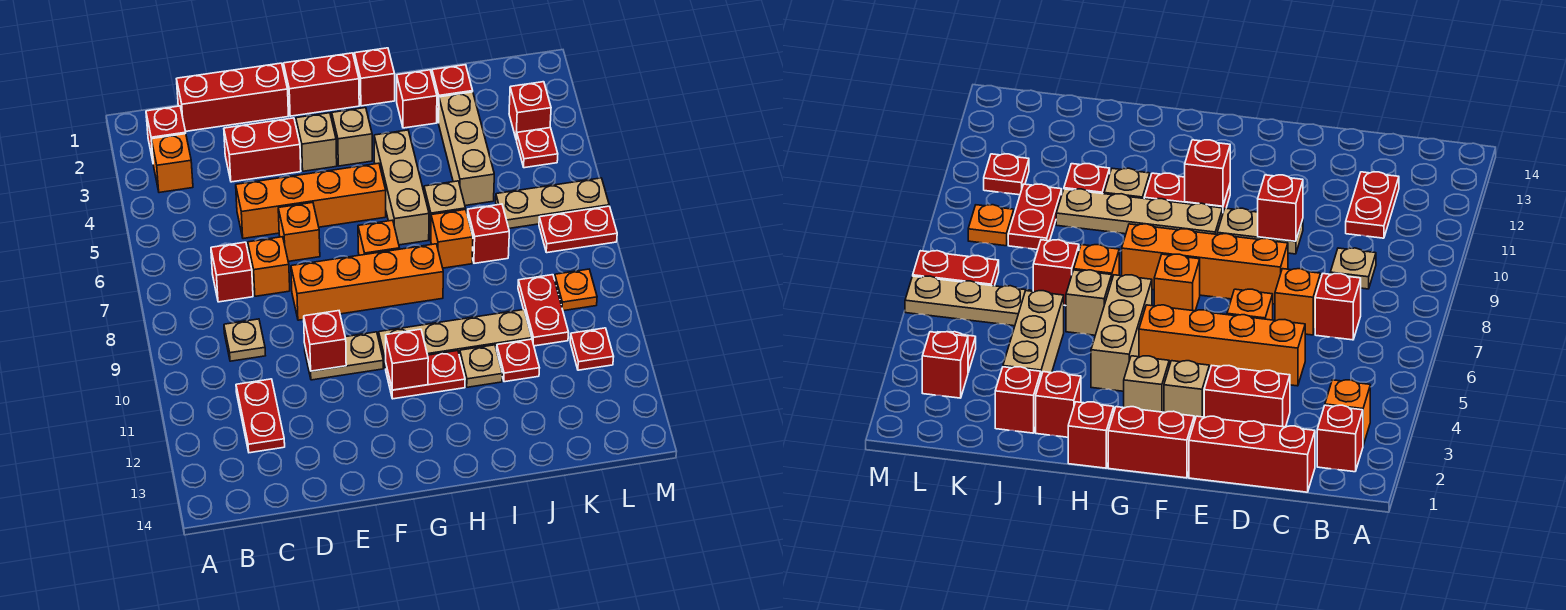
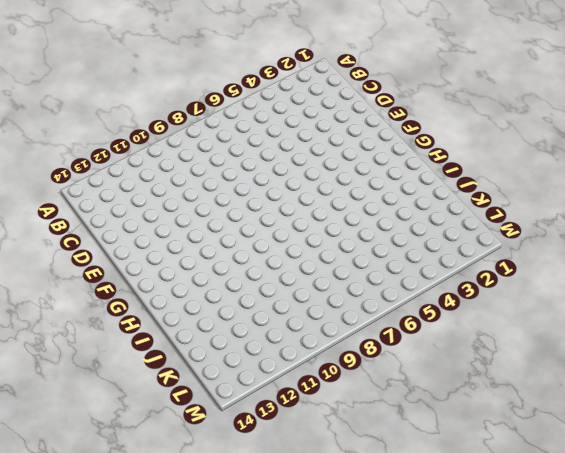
none -> red brick B2 level 1
none -> orange brick B3 level 1
none -> red brick C1:E1 level 1
none -> red brick C7 level 1

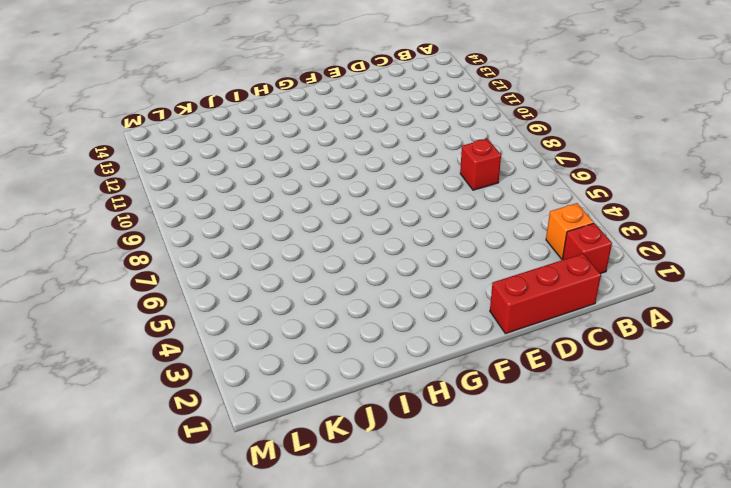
none -> tan plate C9 level 1
none -> red plate C11:C12 level 1
none -> red brick D3:E3 level 1
none -> orange brick D5:G5 level 1

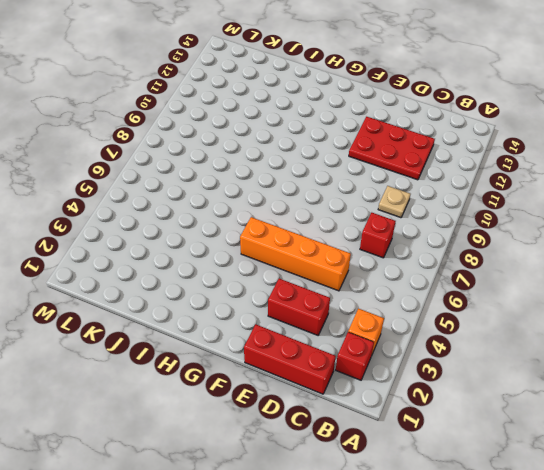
red plate C11:E12 level 1 -> red plate C11:C12 level 1
none -> orange brick D7 level 1
none -> orange brick E6 level 1
none -> orange brick E8:H8 level 1
none -> tan plate E10:F10 level 1

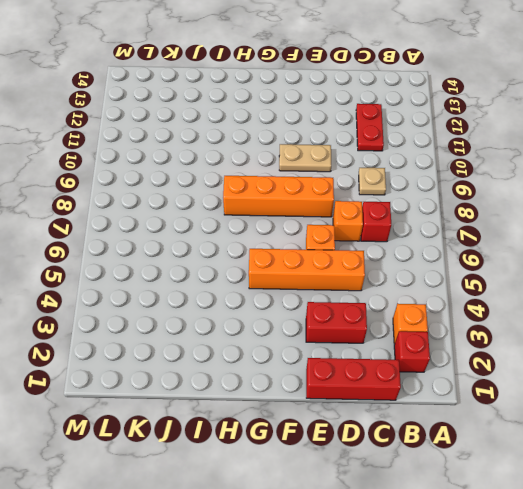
none -> red brick F1:G1 level 1
none -> tan brick F3 level 1
none -> tan brick G3 level 1
none -> orange brick G7 level 1

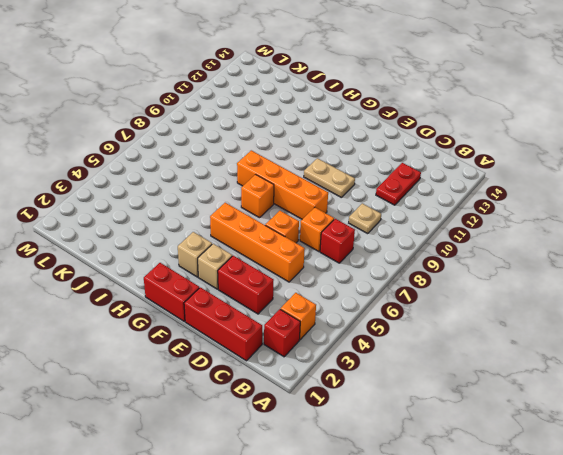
none -> tan plate G10:J10 level 1
none -> red plate G11:H11 level 1
none -> red brick H1 level 1
none -> tan brick H4:H6 level 1

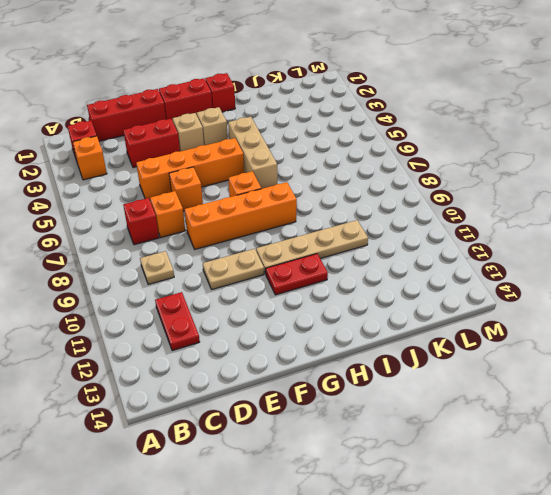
none -> red brick I2 level 1
none -> tan brick I6 level 1
none -> orange brick I7 level 1
none -> tan plate I11 level 1

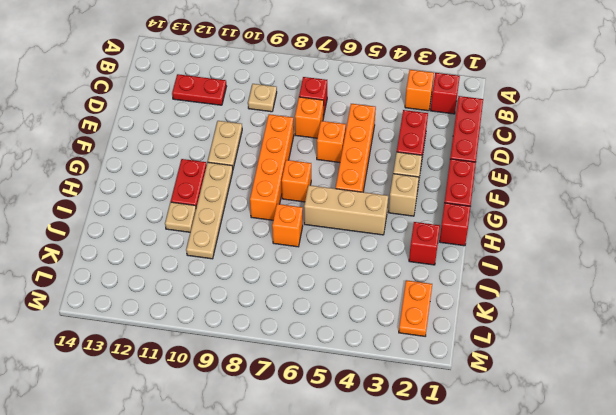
orange plate K2:L2 level 1 -> none
none -> tan brick I6 level 1
none -> red brick J2 level 1
none -> tan brick J3:J5 level 1
none -> red brick J7 level 1

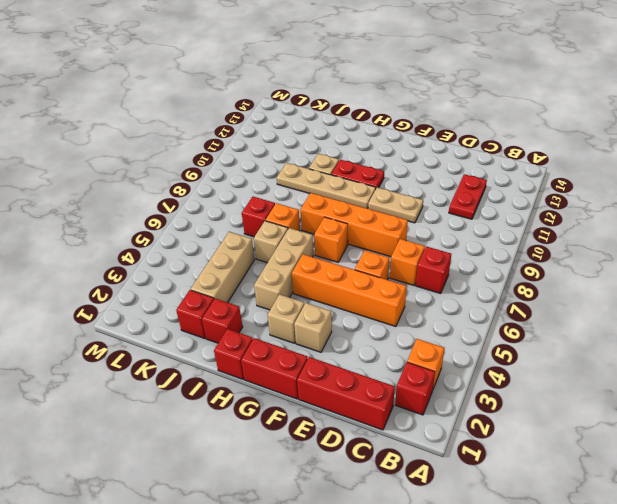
none -> tan plate C9 level 1
none -> red brick D3:E3 level 1
none -> red plate J11 level 1
none -> tan plate K6:M6 level 1

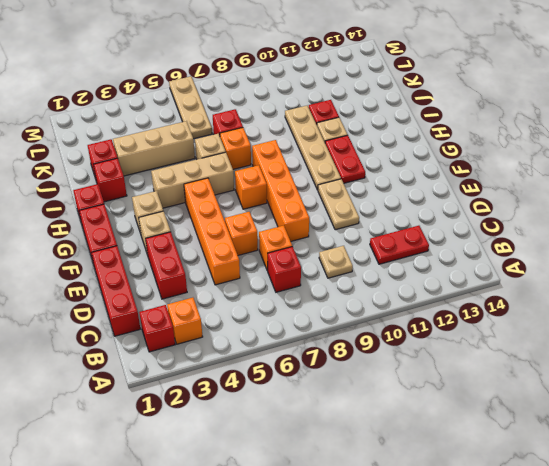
none -> red plate K9:K10 level 1
none -> red brick L3 level 1
none -> red plate L4 level 1
none -> red plate L7:M7 level 1

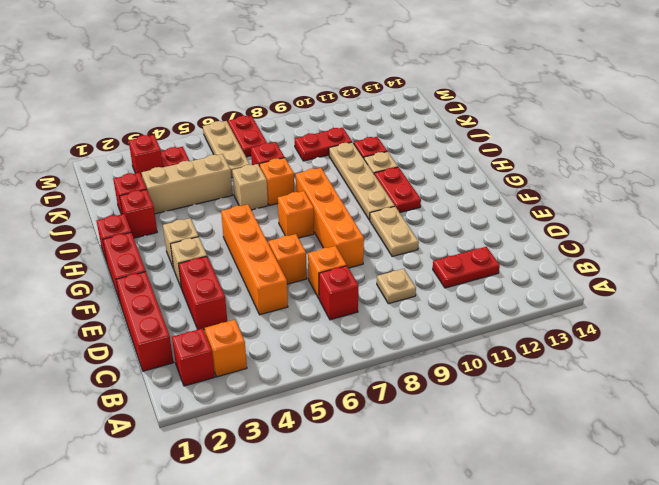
none -> tan brick H4:H6 level 1
none -> orange plate L9 level 1
none -> red plate L11 level 1
none -> red brick E10 level 2

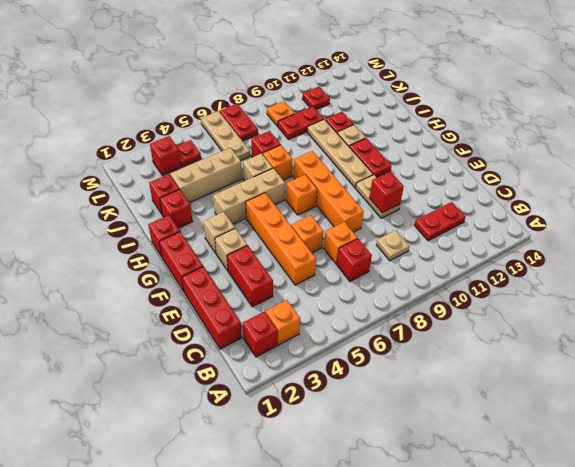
none -> red brick G11 level 2

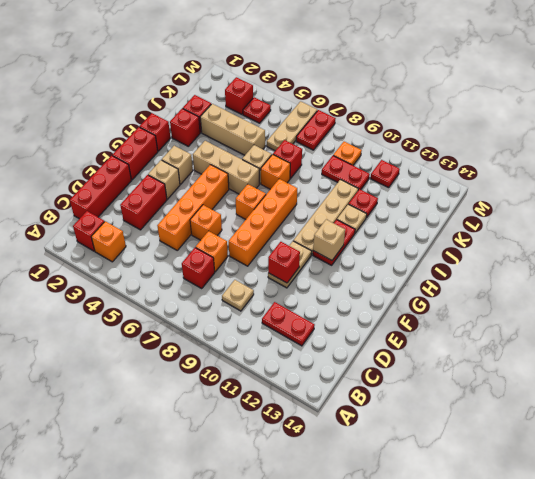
tan brick G11 level 2 -> red brick G11 level 2

